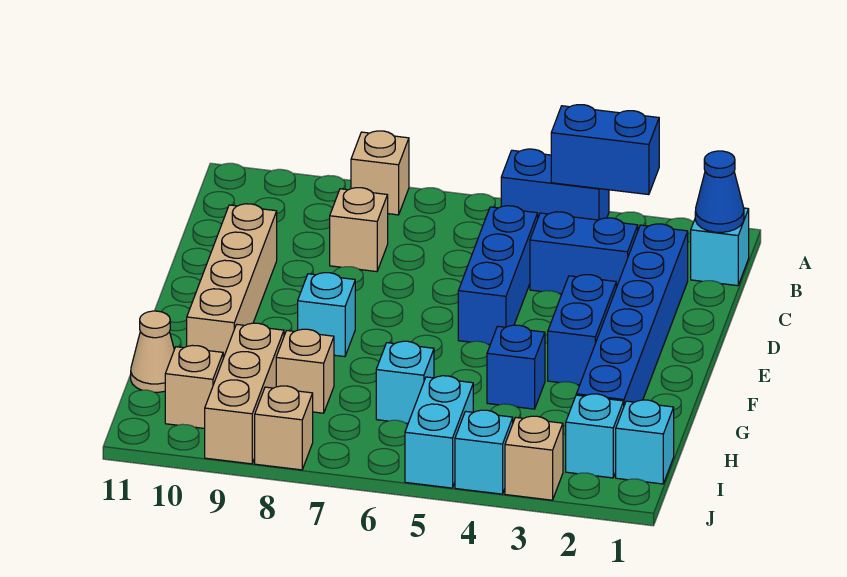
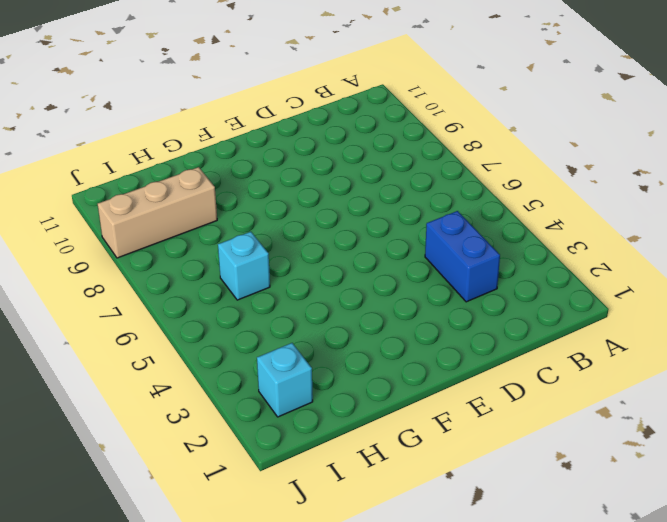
none -> blue brick A4:A5 level 1
none -> tan brick A8 level 1
none -> cyan brick B1 level 1

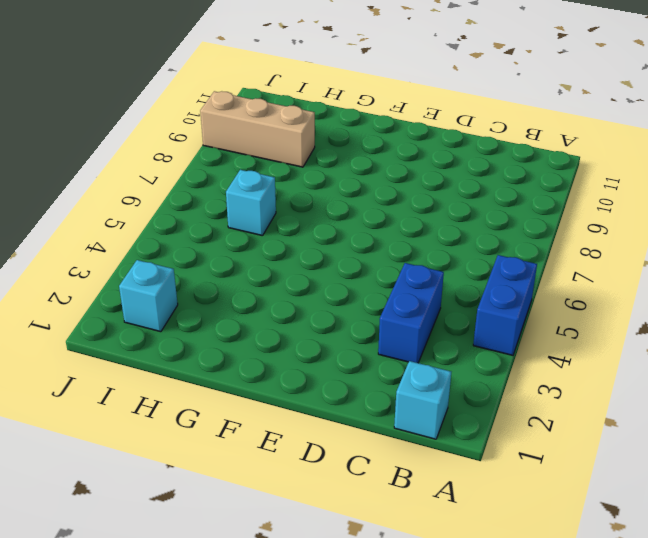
none -> tan brick A8 level 1
none -> blue brick C2:H2 level 1
none -> blue brick C5:E5 level 1

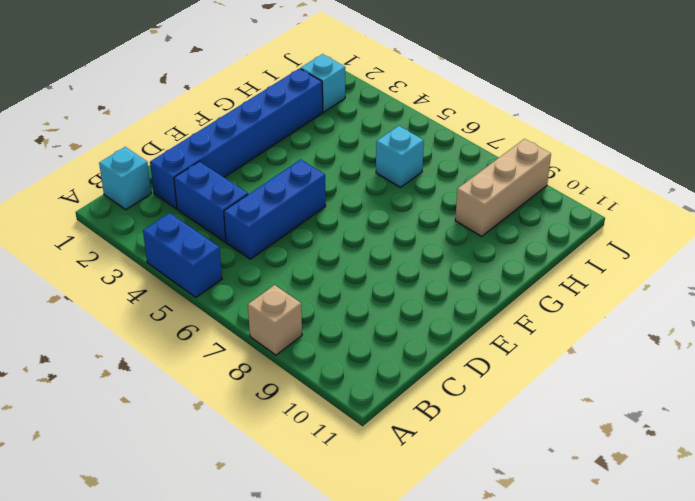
none -> tan brick C8 level 1
none -> tan brick D10:G10 level 1
none -> blue brick E3:F3 level 1

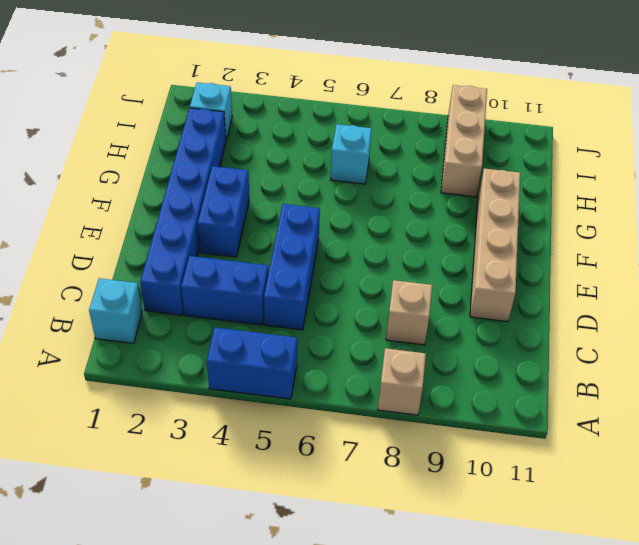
none -> cyan brick F8 level 1
none -> blue brick G4 level 1
none -> tan brick H8 level 1

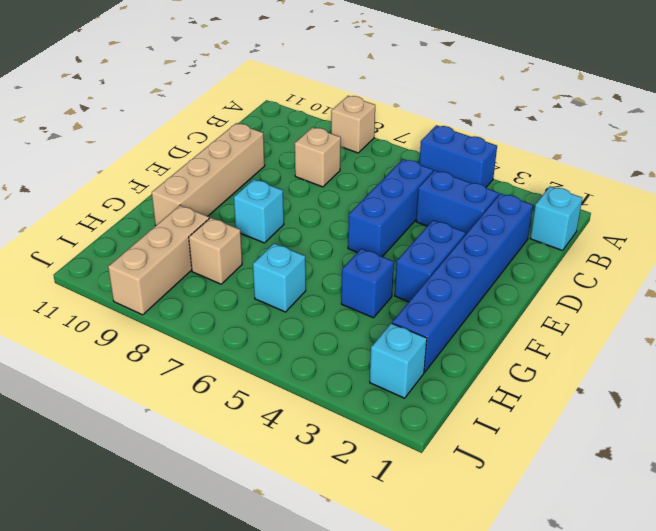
none -> tan cone H11 level 1
none -> cyan brick I1 level 1
none -> cyan brick I5:J5 level 1

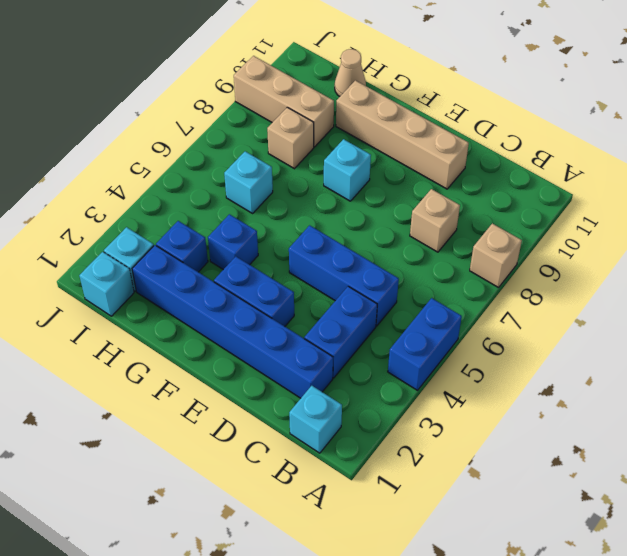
blue brick H3 level 1 -> none
none -> cyan brick I5:J5 level 1
none -> tan brick I10 level 1
none -> tan brick J3 level 1

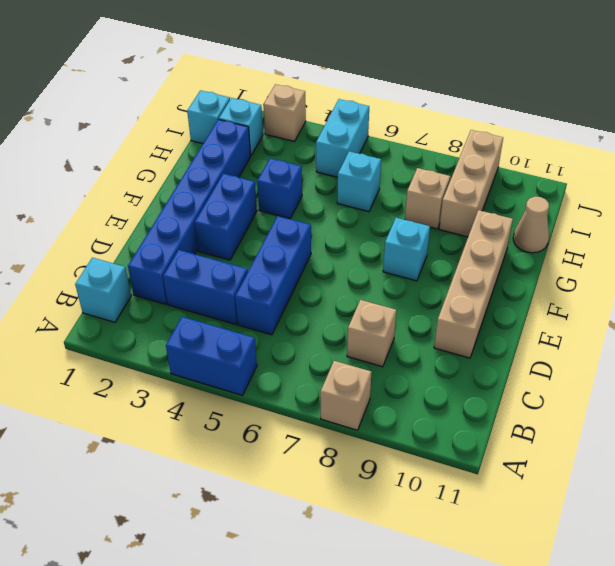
none -> tan brick I10 level 1
none -> cyan brick J4 level 1
none -> tan brick J8 level 1

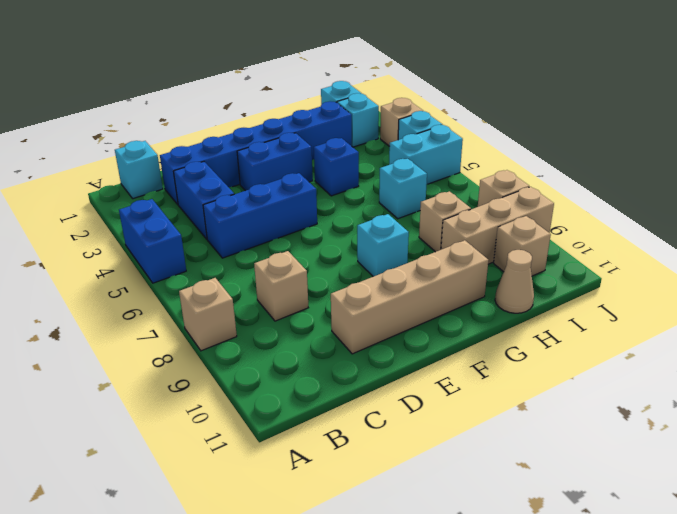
none -> blue brick A3:A4 level 2
none -> blue cone B1 level 2

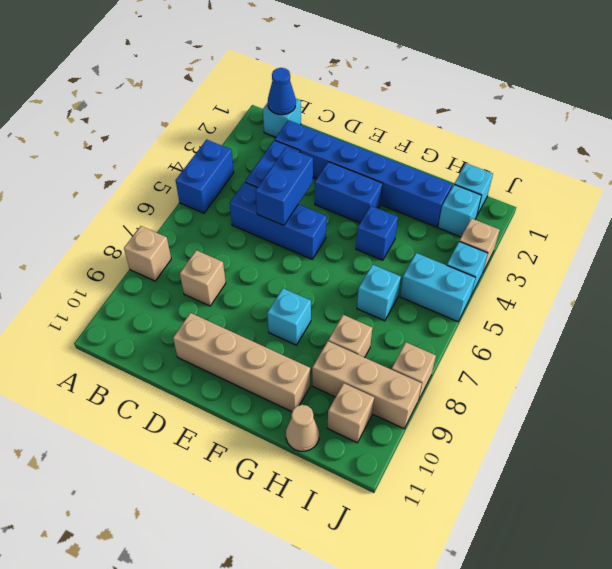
blue brick D4:D5 level 2 -> blue brick A3:A4 level 2

